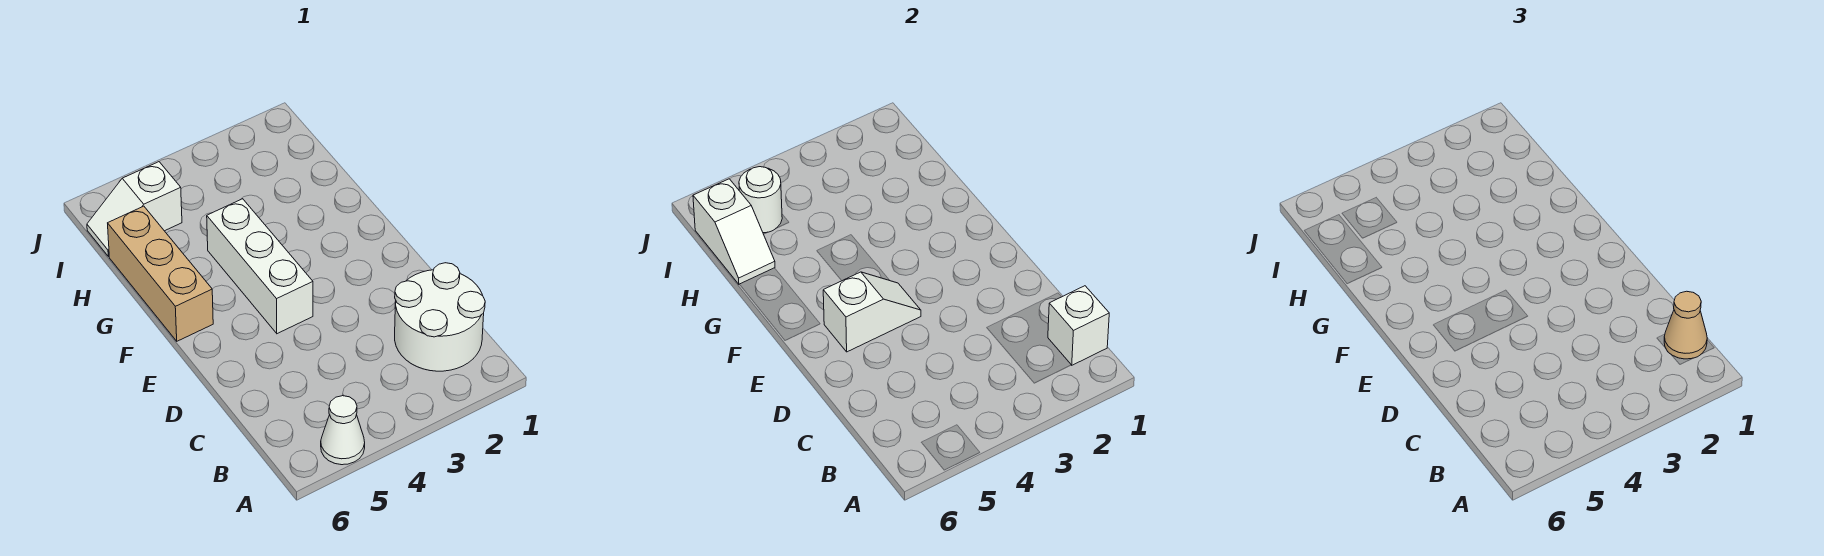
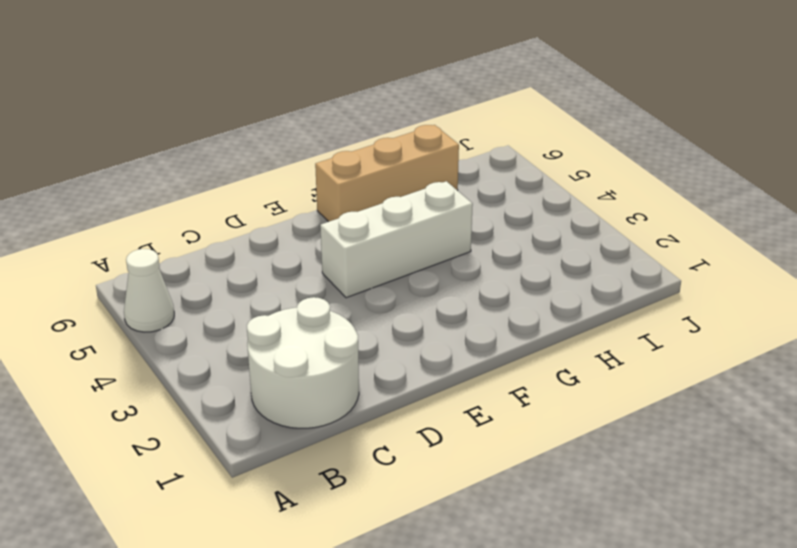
none -> white slope I5:I6 level 1 top 5
none -> white brick B1 level 2

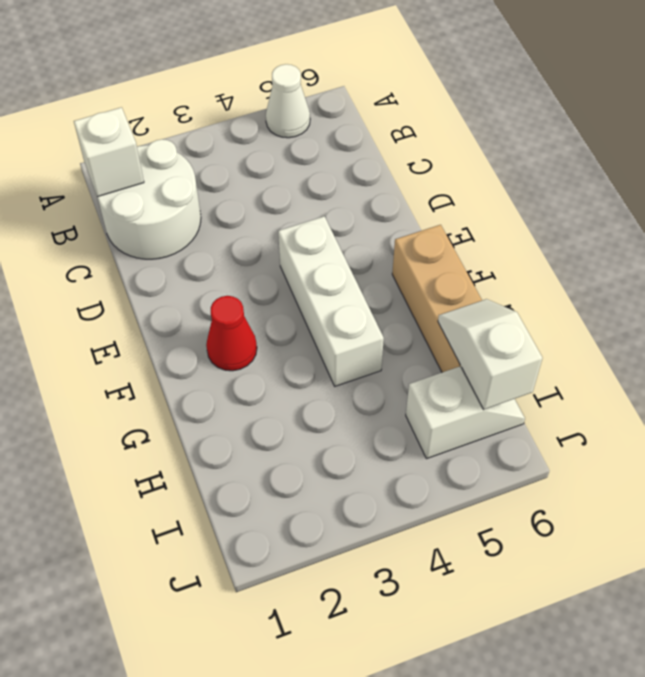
red cone F2 level 1 -> none
none -> white slope E4:E5 level 2 top 5
none -> white round brick I5 level 2

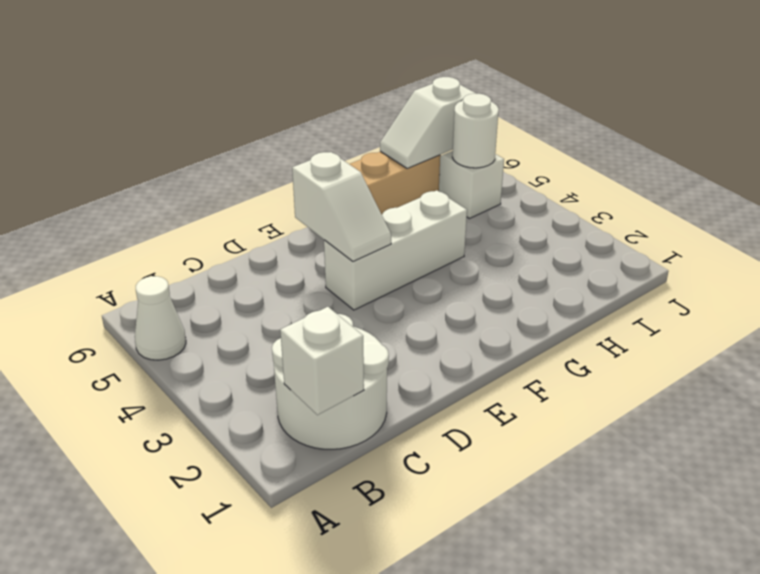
none -> tan cone B1 level 3

